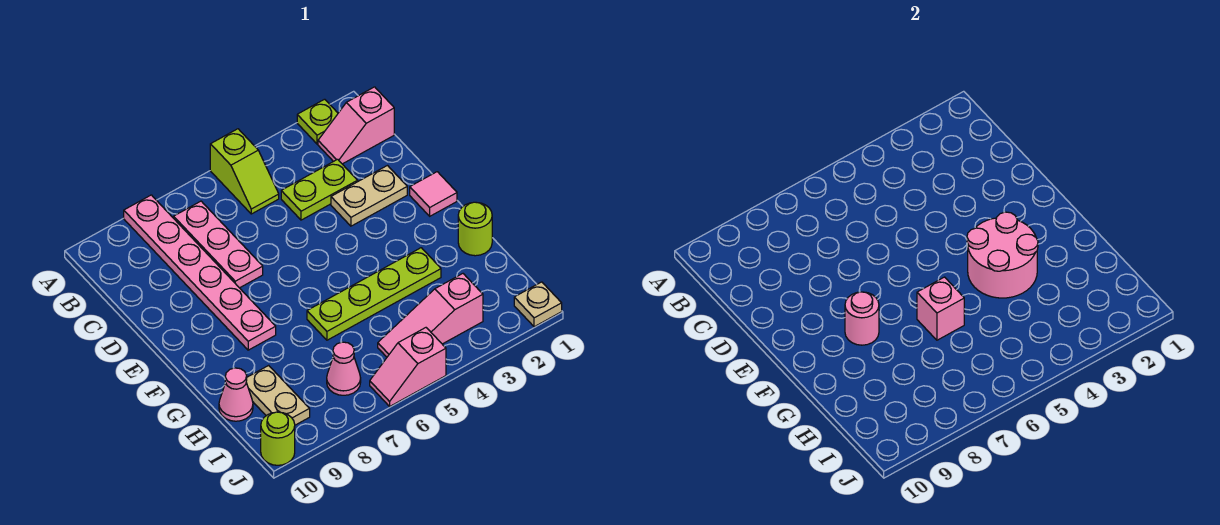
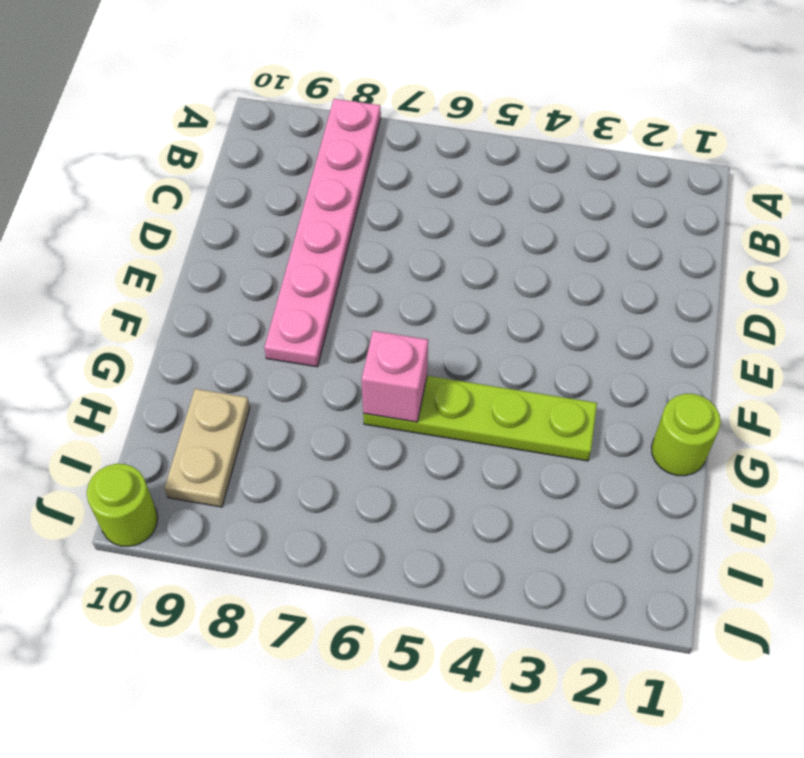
none -> lime plate A2 level 1
none -> lime slope A5:B5 level 1 top A
none -> pink slope B1:B2 level 1 top 1

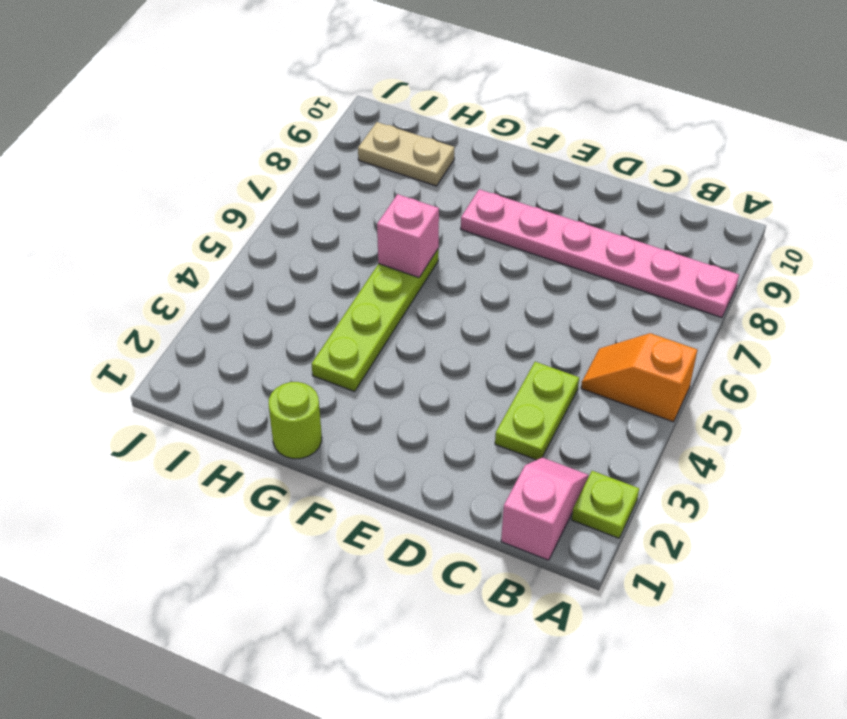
orange slope A5:B5 level 1 top A -> lime slope A5:B5 level 1 top A
none -> pink plate B7:D7 level 1
none -> tan plate D2:D3 level 1
none -> pink tile E1 level 1

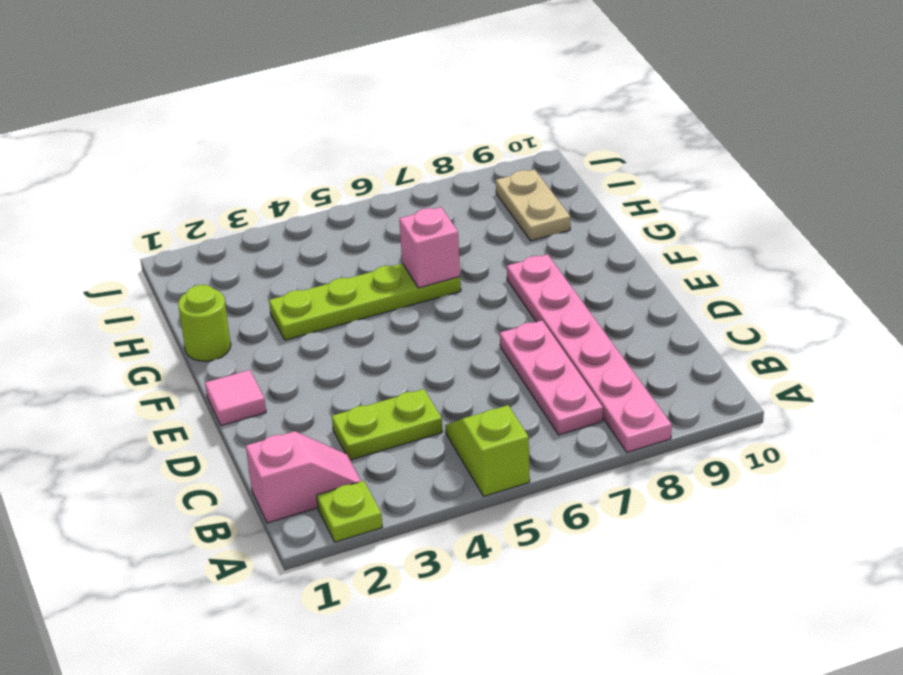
none -> tan plate D2:D3 level 1
none -> pink cone H10 level 1
none -> pink slope I3:I5 level 1 top 3

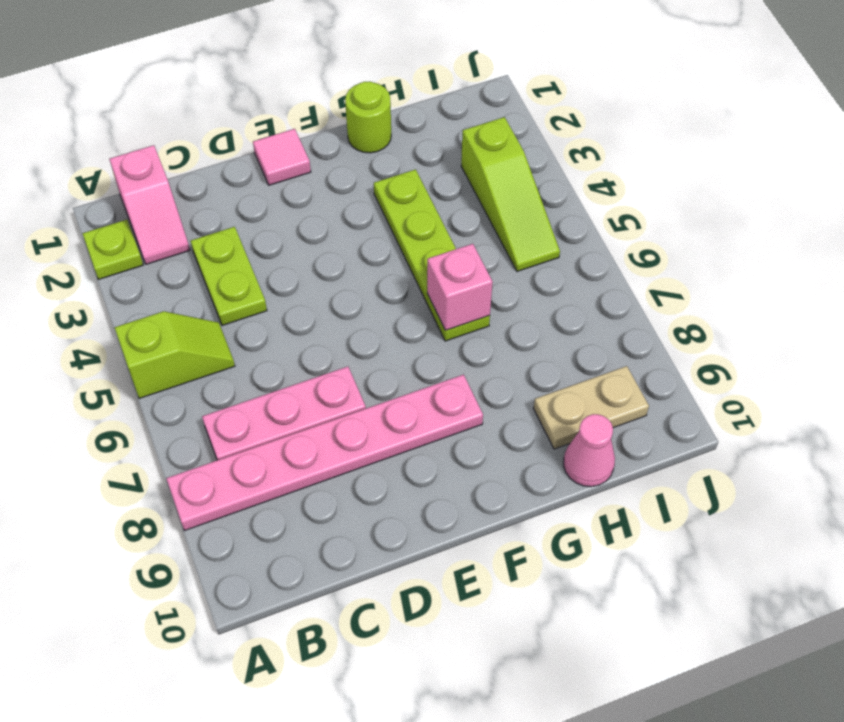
lime slope I3:I5 level 1 top 3 -> pink slope I3:I5 level 1 top 3
none -> tan plate D2:D3 level 1
none -> pink cone I7 level 1
none -> tan plate J1 level 1

